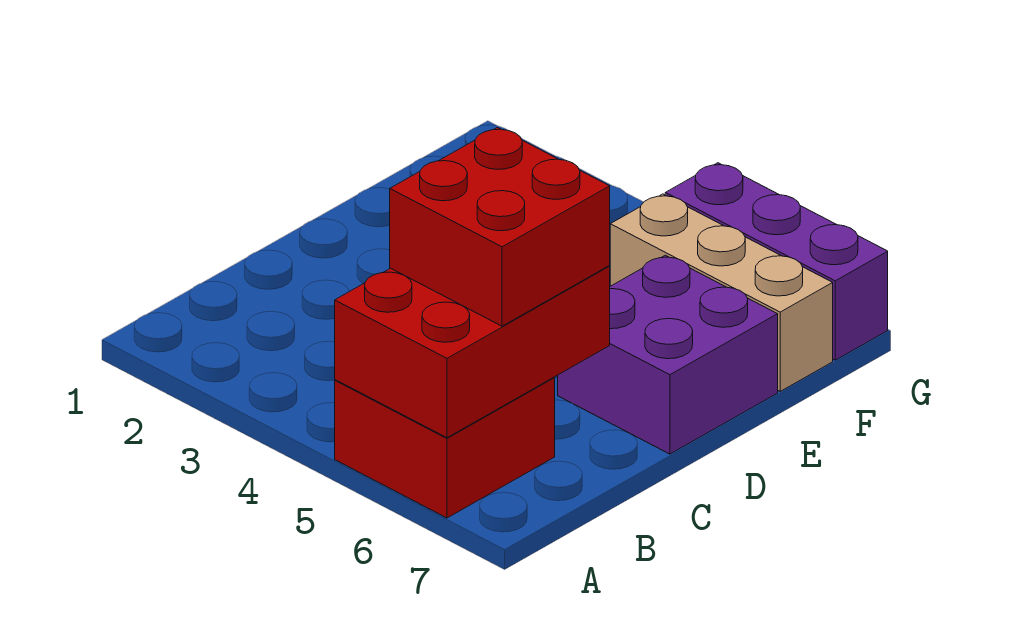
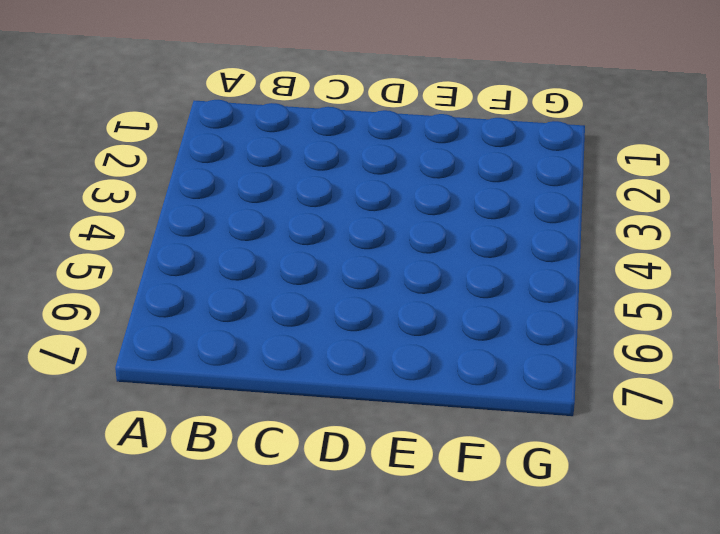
none -> red brick A5:B6 level 1
none -> purple brick D6:E7 level 1

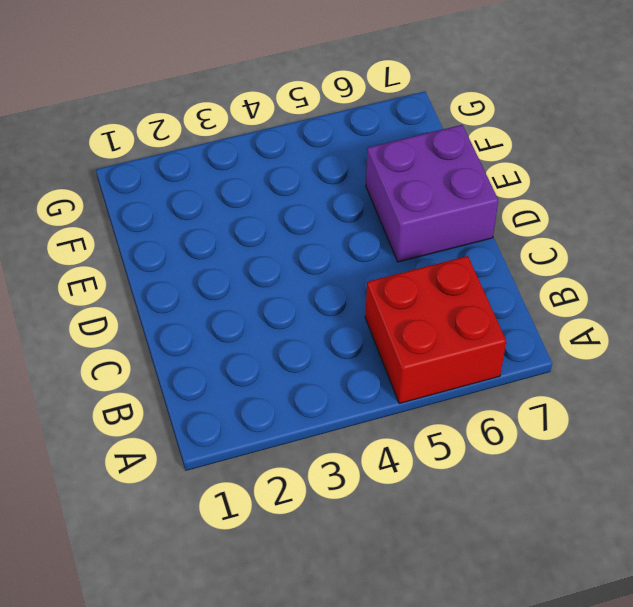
none -> tan brick F5:F7 level 1
none -> purple brick G5:G7 level 1

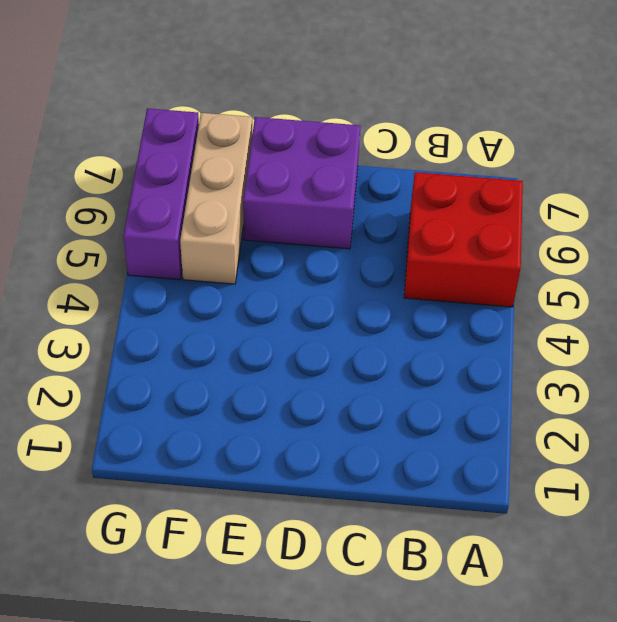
none -> red brick A5:C6 level 2
none -> red brick B5:C6 level 3

